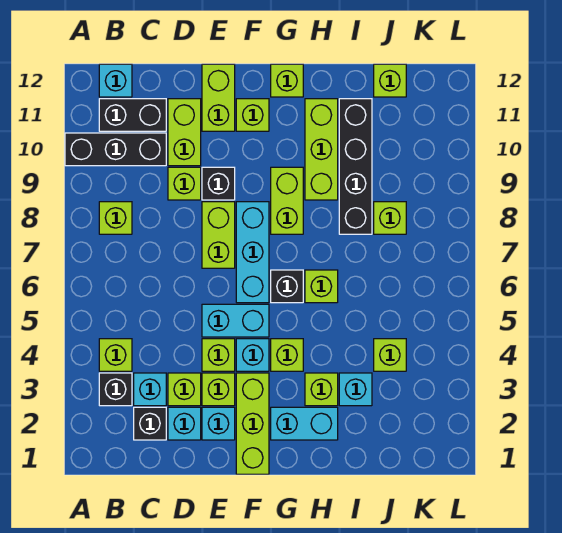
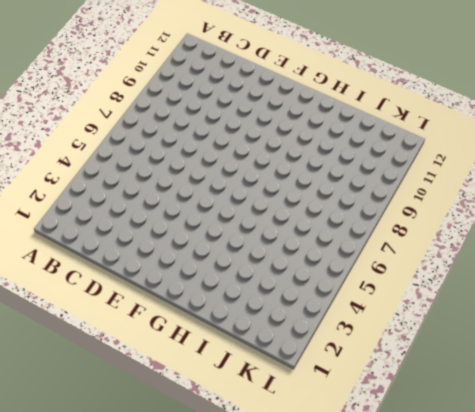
none -> black brick A10:C10 level 1
none -> black brick B3 level 1
none -> lime brick B4 level 1
none -> lime brick B8 level 1

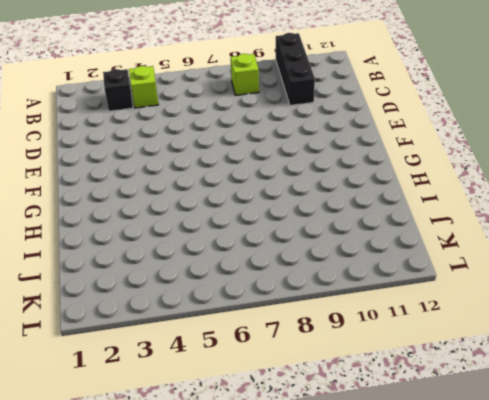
none -> black brick B11:C11 level 1
none -> cyan brick B12 level 1
none -> black brick C2 level 1
none -> cyan brick C3 level 1

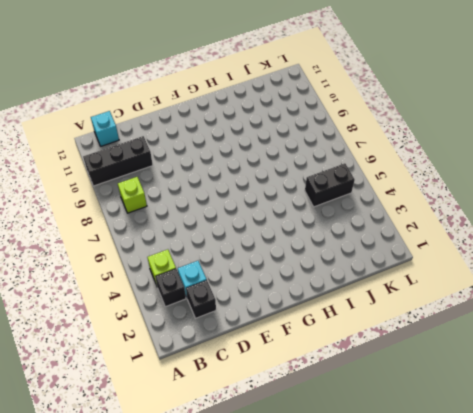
black brick J5:K5 level 1 -> black brick B11:C11 level 1
none -> cyan brick D2 level 1
none -> lime brick D3 level 1
none -> lime brick D9 level 1
none -> lime brick D10:D11 level 1

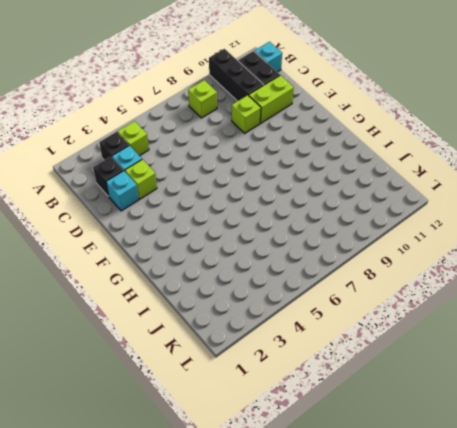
none -> cyan brick E2 level 1
none -> lime brick E3 level 1
none -> lime brick E4 level 1
none -> cyan brick E5:F5 level 1

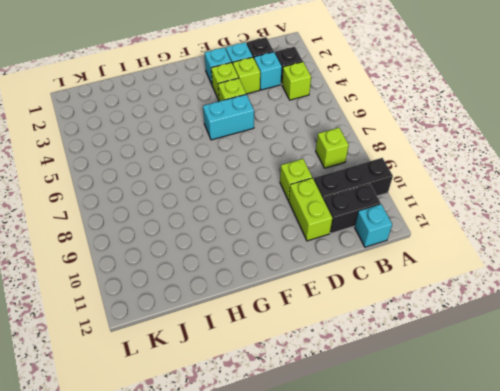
none -> lime brick E7:E8 level 1
none -> black brick E9 level 1
none -> lime brick E11:E12 level 1
none -> lime brick F1:F3 level 1

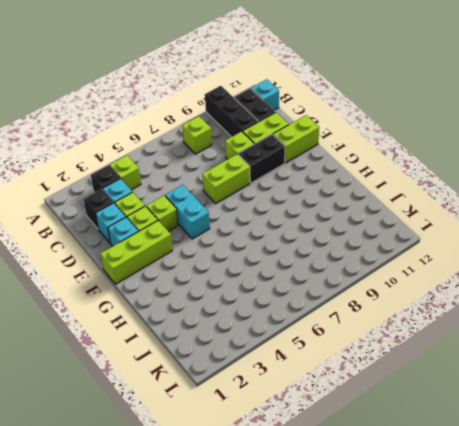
black brick E9:E10 level 1 -> black brick E9 level 1
none -> cyan brick F4 level 1
none -> cyan brick F6:F8 level 1
none -> lime brick F11 level 1
none -> cyan brick G2:H2 level 1

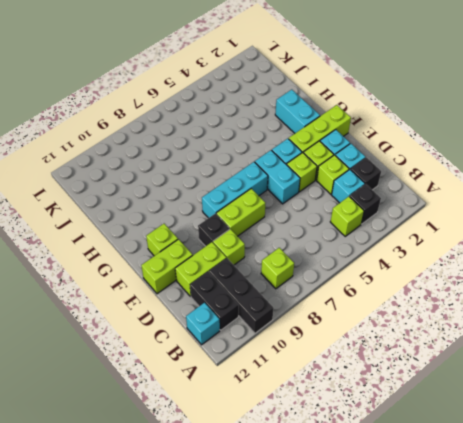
none -> lime brick G4 level 1
none -> black brick G6 level 1
none -> lime brick G8:G9 level 1
none -> lime brick G12 level 1

